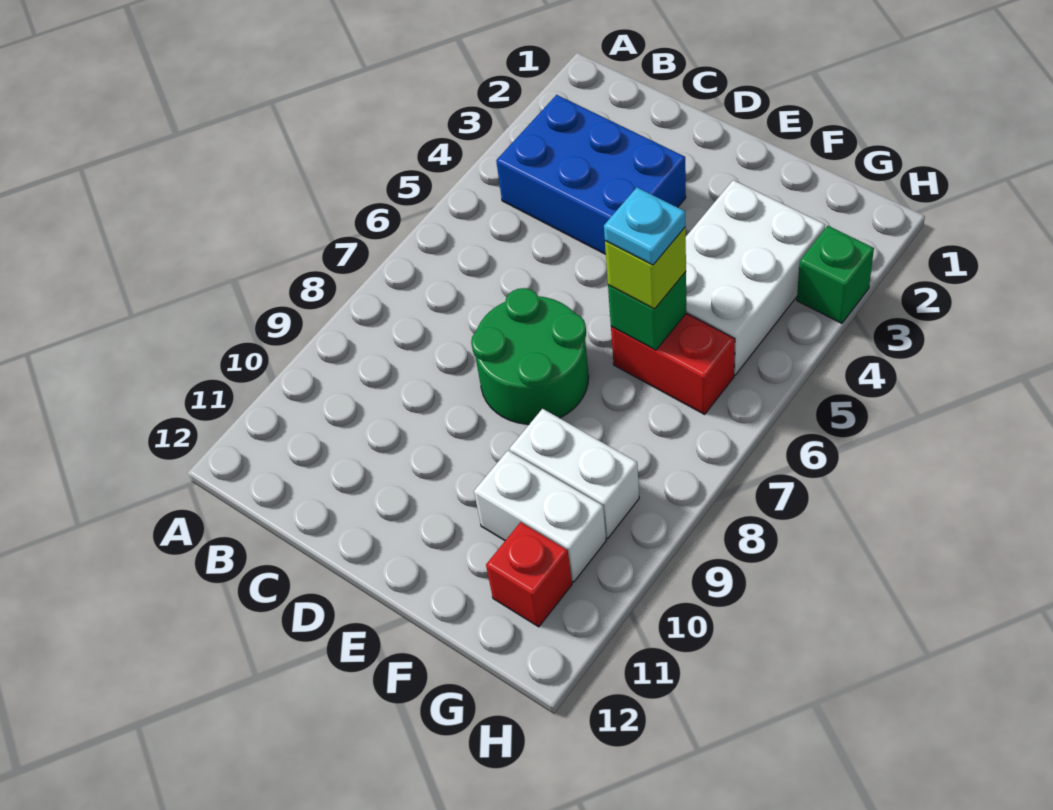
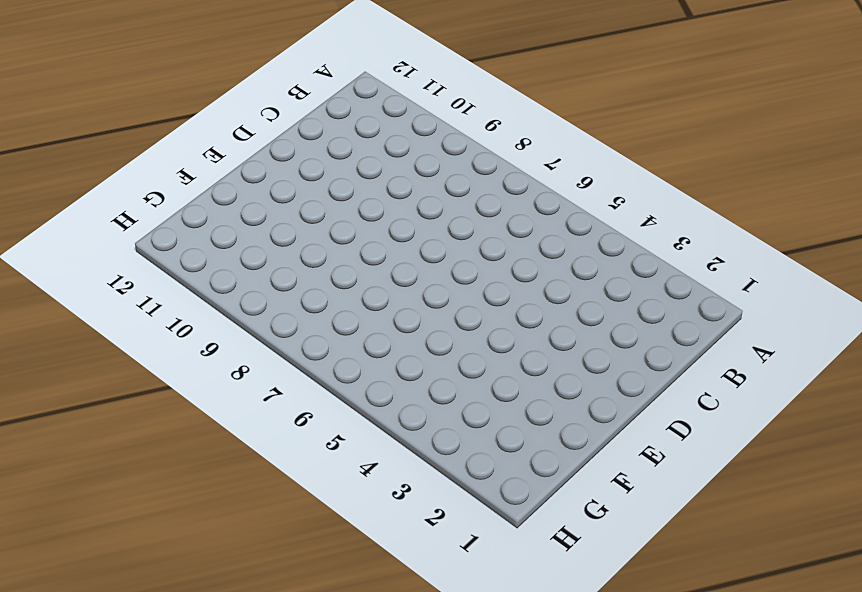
none -> blue brick B3:D4 level 1
none -> green round brick D7:E8 level 1

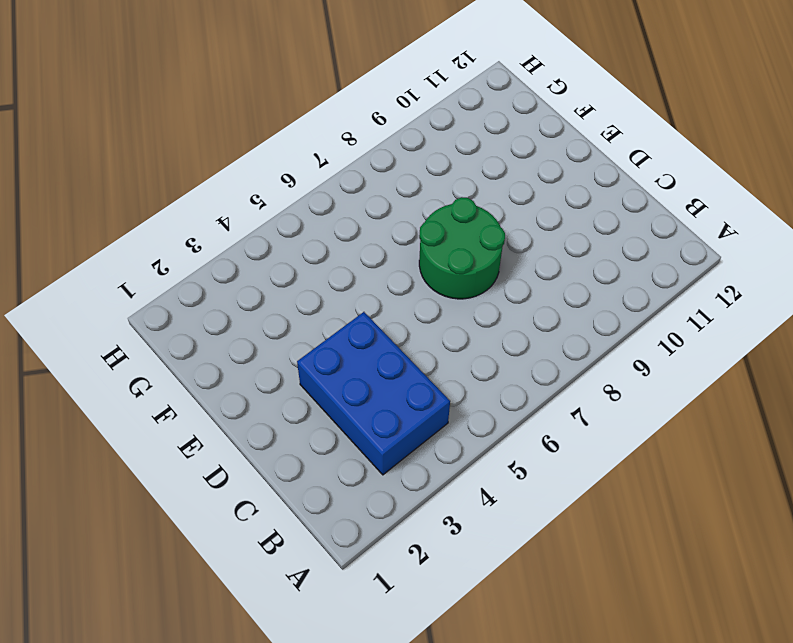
none -> white brick F3:G5 level 1
none -> red brick F6:G6 level 1

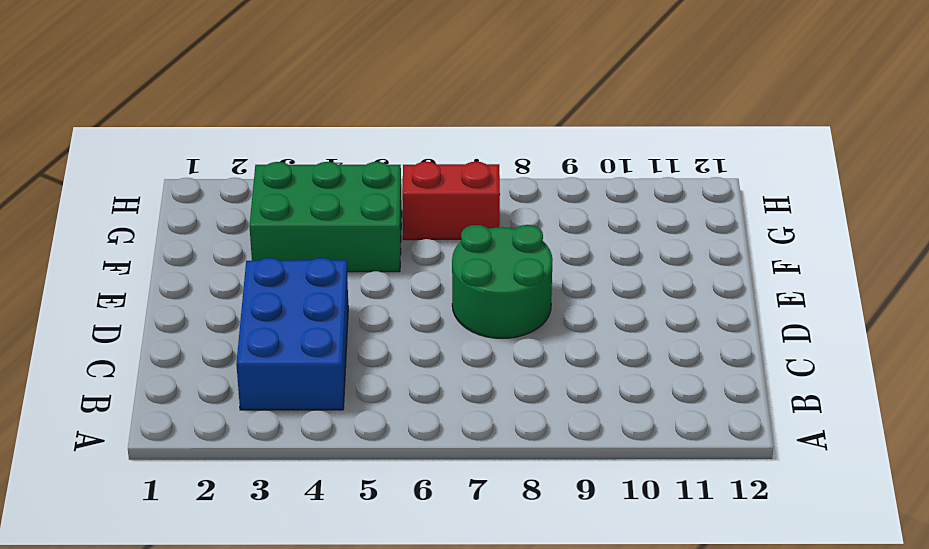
green brick F3:G5 level 1 -> white brick F3:G5 level 1
red brick G6:G7 level 1 -> red brick F6:G6 level 1
none -> white brick F9:G9 level 1
none -> white brick F10:G10 level 1

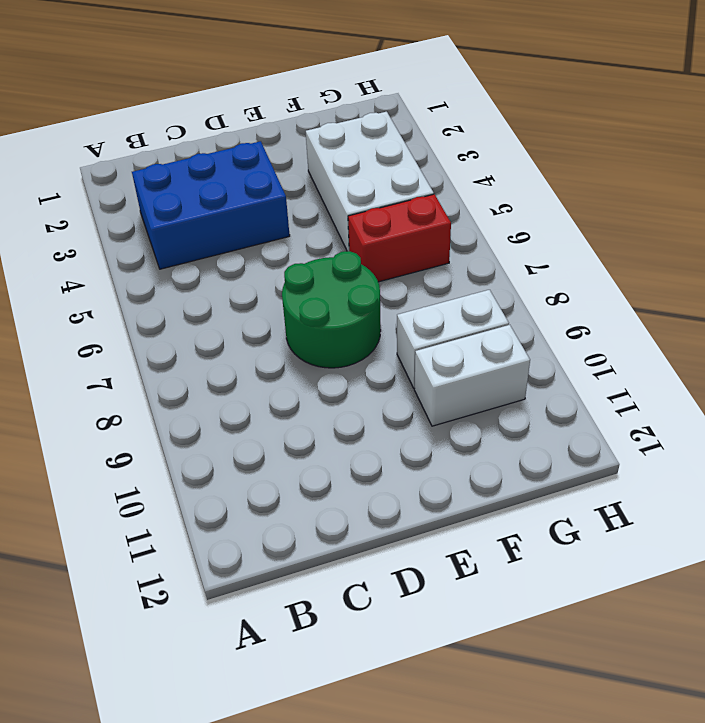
none -> red brick G11 level 1
none -> green brick H3 level 1

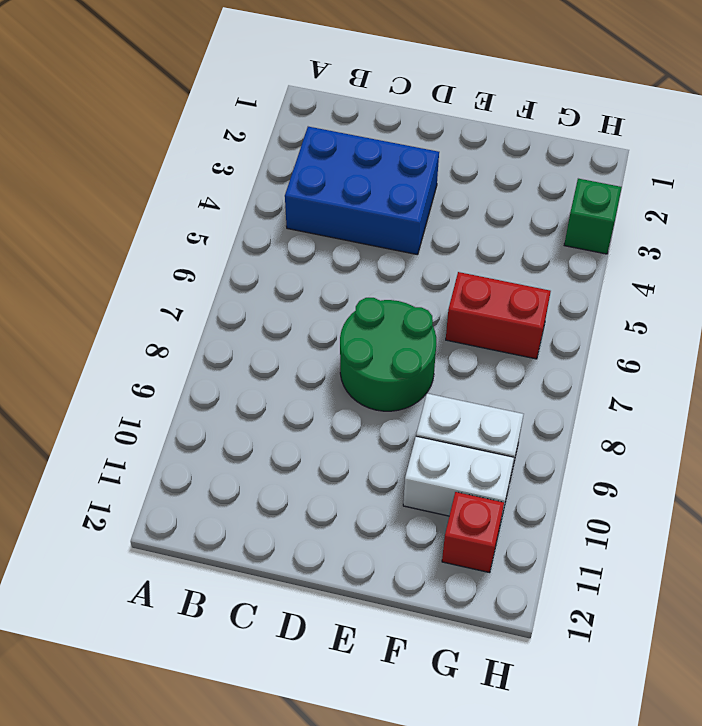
none -> white brick F3:G5 level 1
none -> green brick F6 level 2

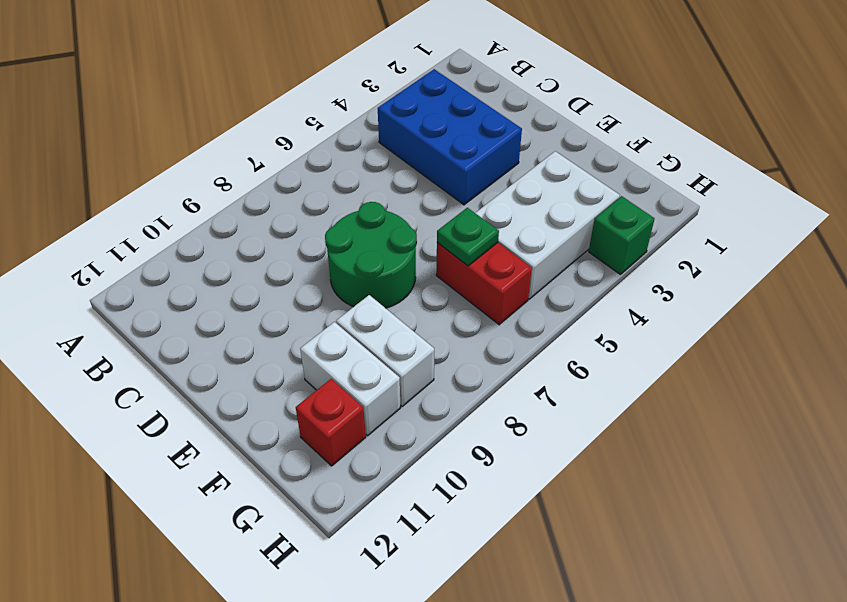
green plate F6 level 2 -> green brick F6 level 2
none -> lime brick F6 level 3
none -> cyan plate F6 level 4

